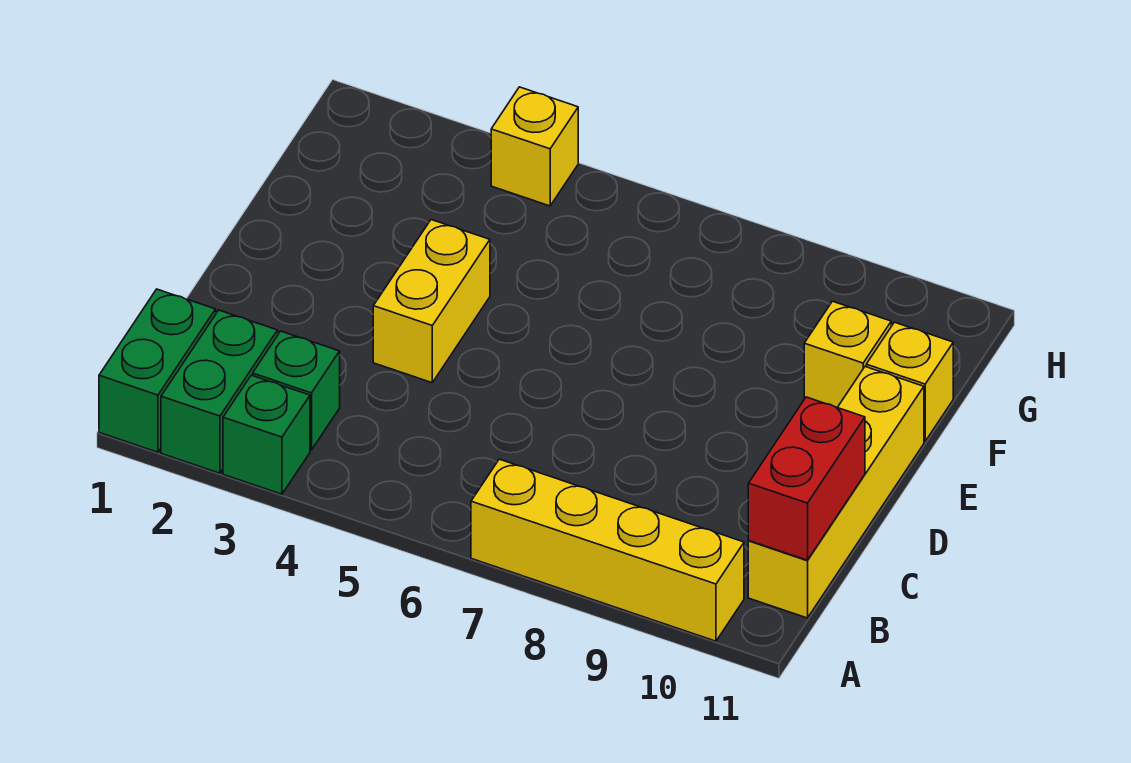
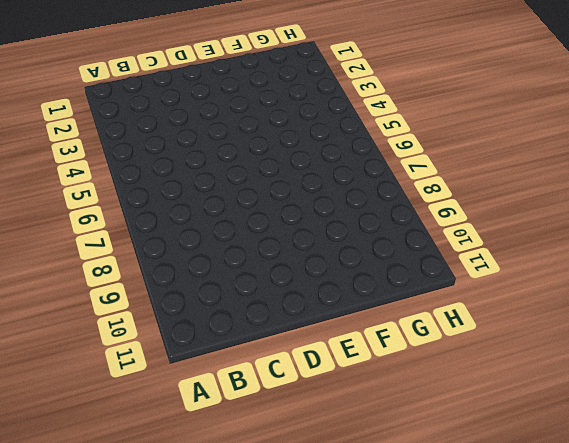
none -> green brick A1:B1 level 1
none -> green brick A2:B2 level 1

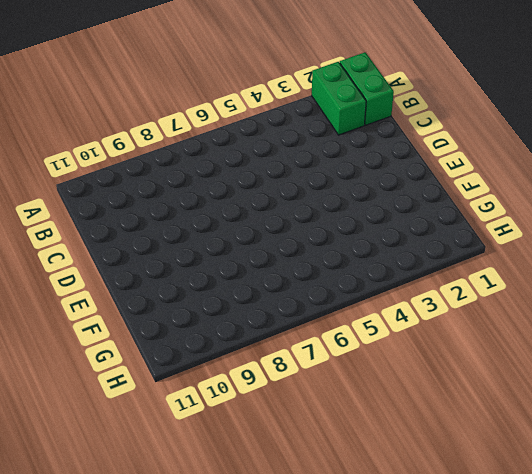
none -> green brick A3 level 1
none -> yellow brick A7:A10 level 1

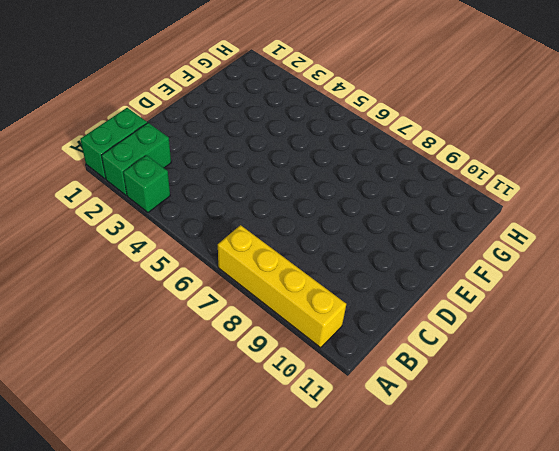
none -> green brick B3 level 1
none -> yellow brick B11:E11 level 1

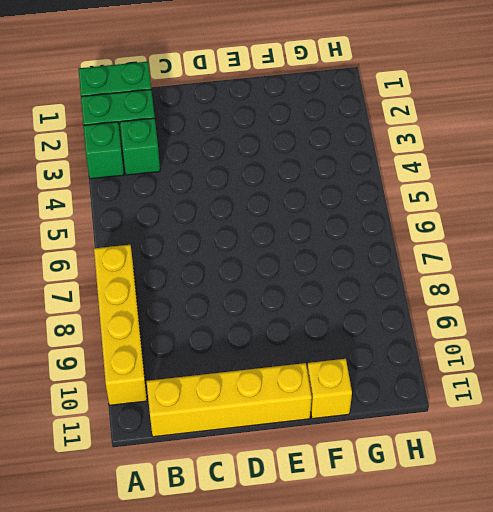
none -> yellow brick D4:E4 level 1
none -> yellow brick F10 level 1

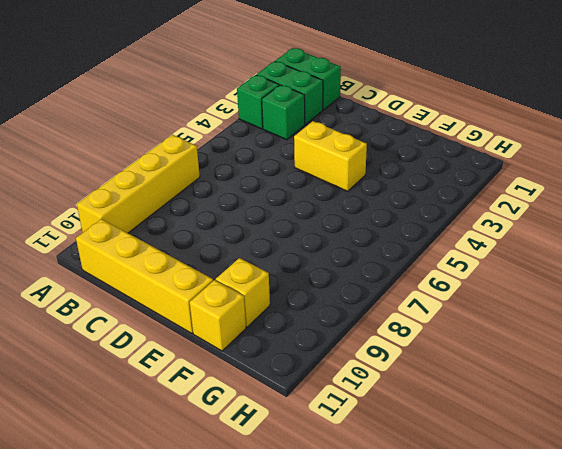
none -> yellow brick H4 level 1
none -> red brick B11:C11 level 2

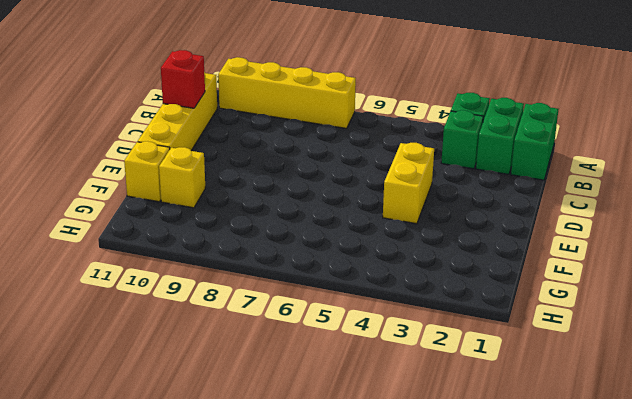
red brick C11 level 2 -> red brick B11:C11 level 2
none -> yellow brick H4 level 1

